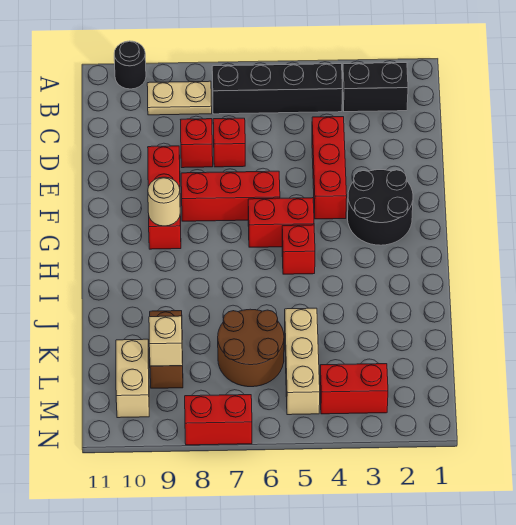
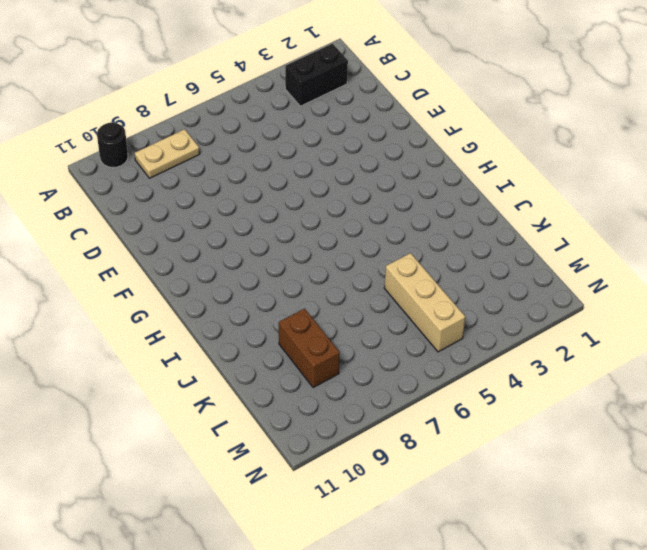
none -> black brick B4:B7 level 1
none -> red brick D4:F4 level 1
none -> red brick D7 level 1

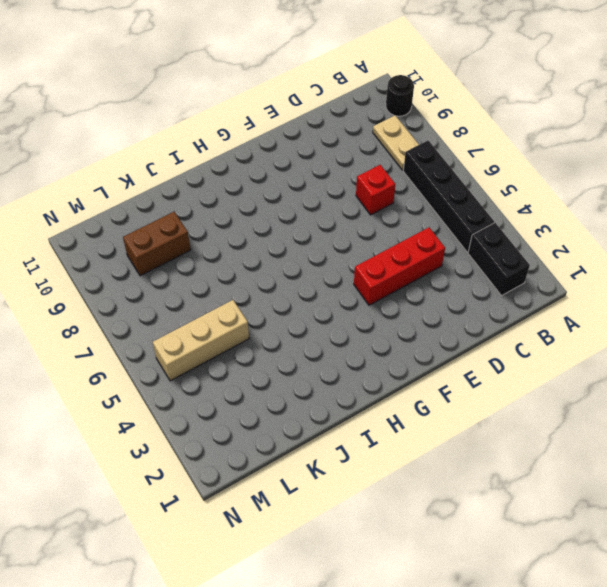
none -> red brick D8 level 1
none -> red brick E9:G9 level 1
none -> black round brick F2:G3 level 1

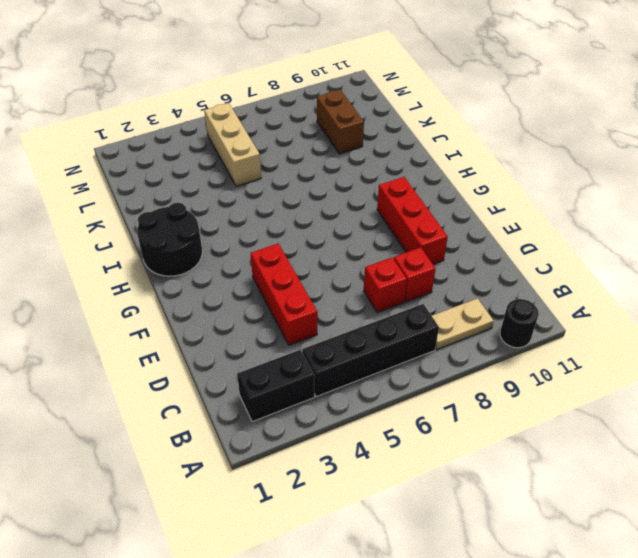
black round brick H1:I2 level 1 -> black round brick F2:G3 level 1
none -> red brick F6:F8 level 1
none -> red brick G5:G6 level 1
none -> red brick H5 level 1

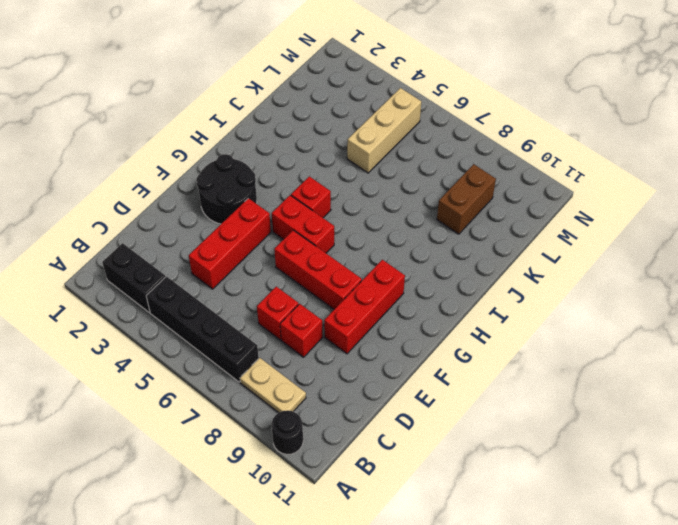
none -> brown round brick K6:L7 level 1
none -> tan brick L10:M10 level 1
none -> red brick M3:M4 level 1

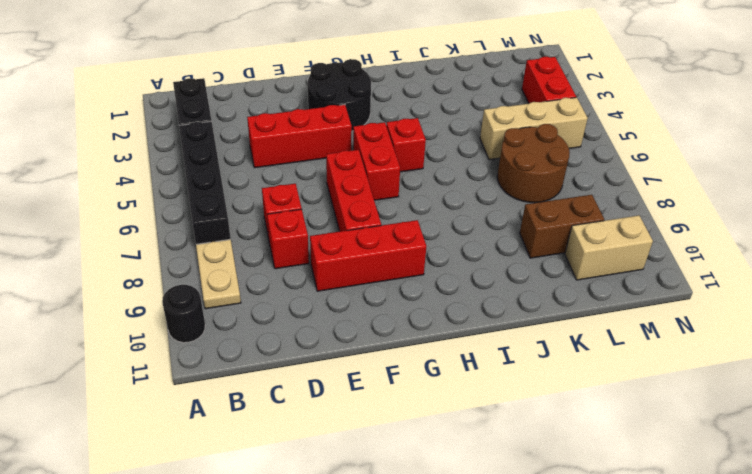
none -> red brick N7:N8 level 1
none -> tan round brick G9 level 2
none -> tan brick L9 level 2

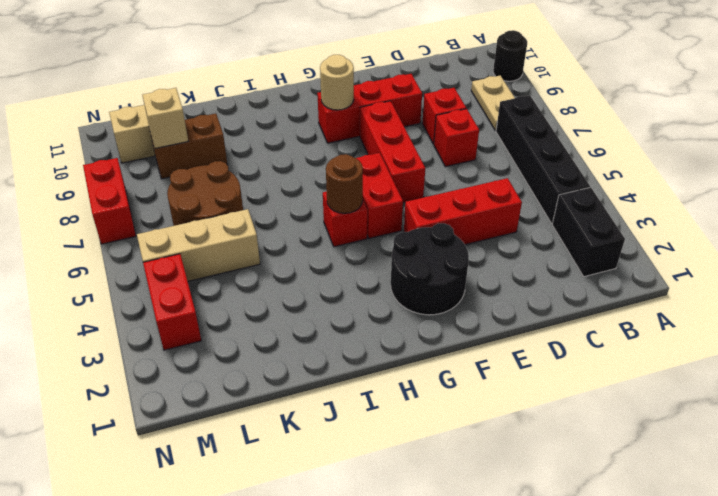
brown round brick H5 level 2 -> none

